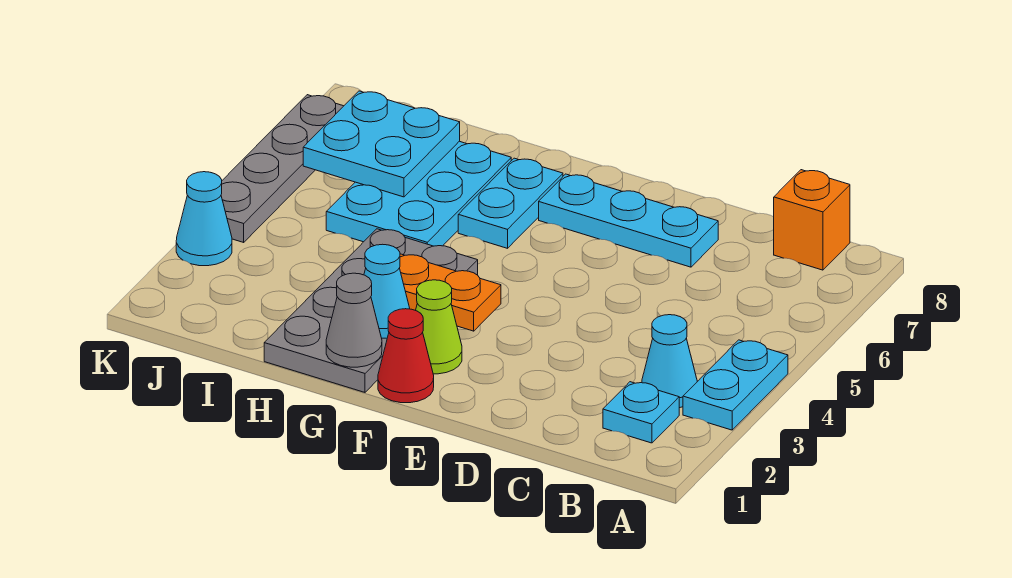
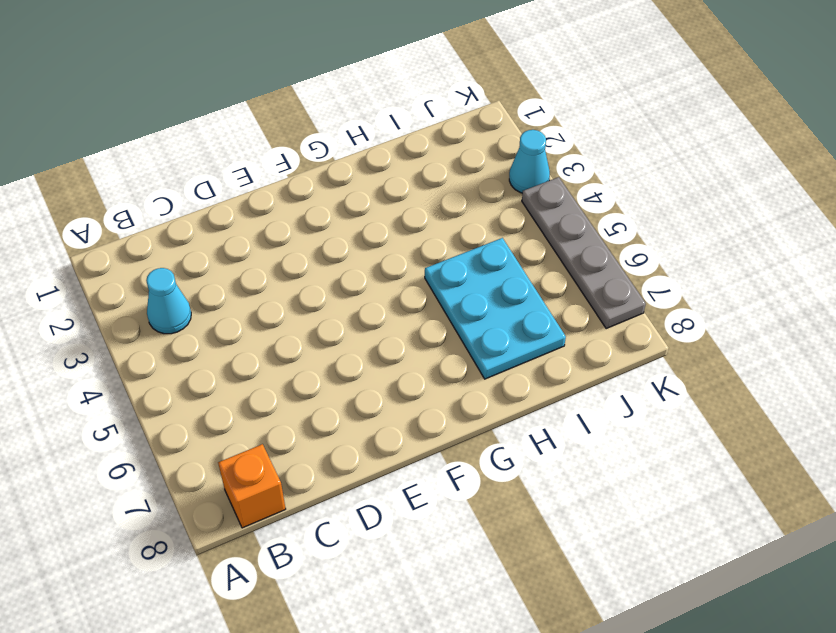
none -> cyan plate A3:A4 level 1
none -> cyan plate B2 level 1
none -> cyan plate D7:F7 level 1

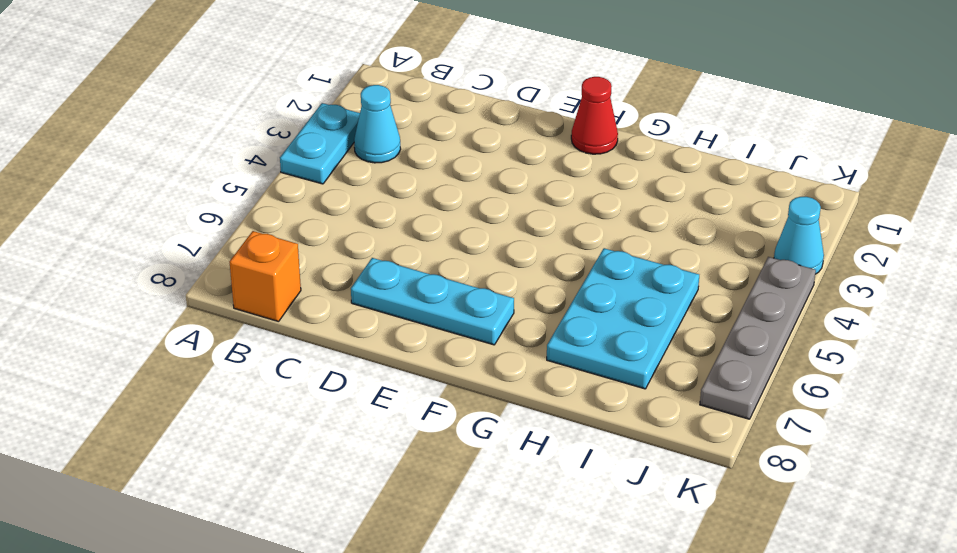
none -> cyan plate B2 level 1
none -> lime cone F2 level 1
none -> grey plate G1:H4 level 1

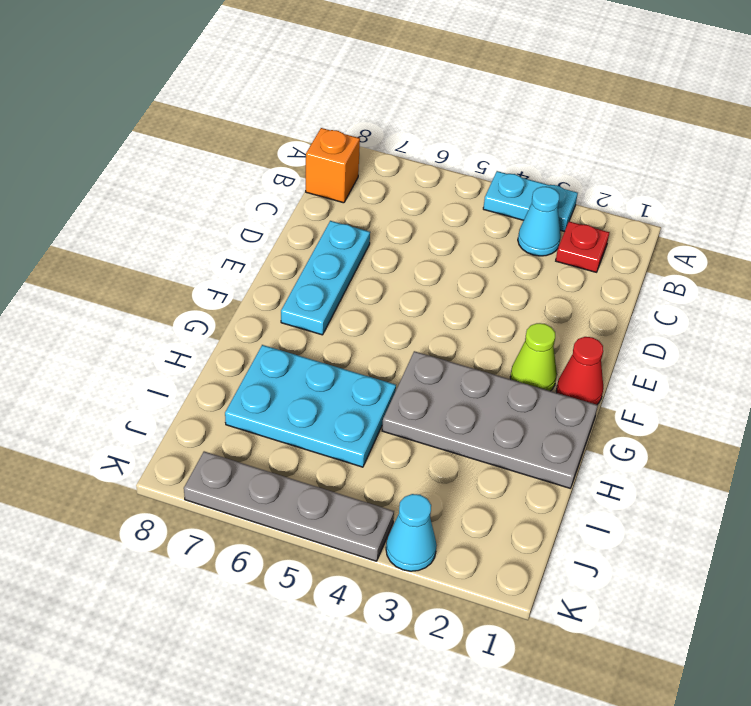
red plate B2 level 1 -> cyan plate B2 level 1
none -> cyan plate G6:G7 level 1
none -> orange plate F3:G3 level 2
none -> grey cone G1 level 2

